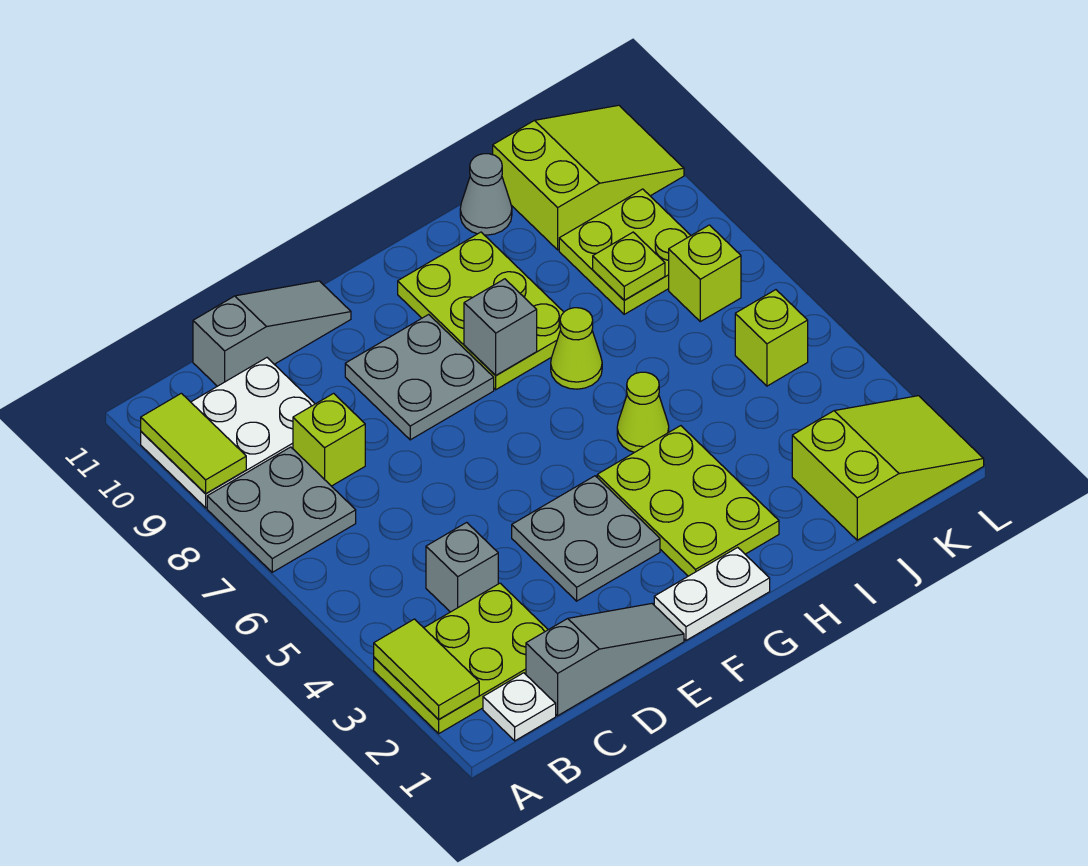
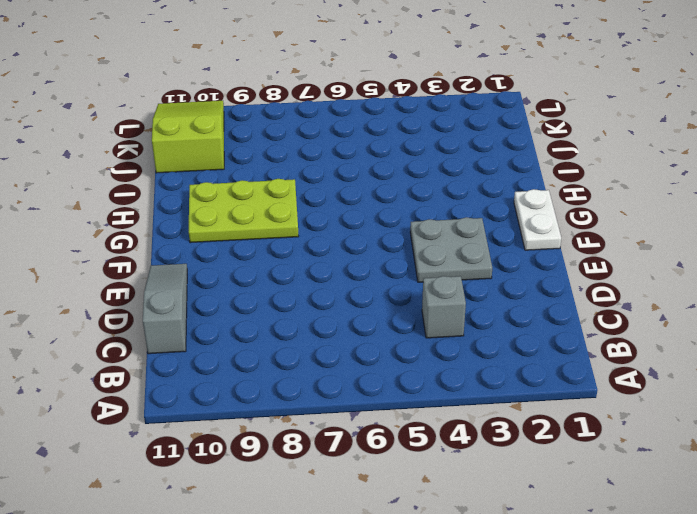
none -> lime plate A2:C3 level 1
none -> grey plate A7:B8 level 1
none -> white plate A9:C10 level 1

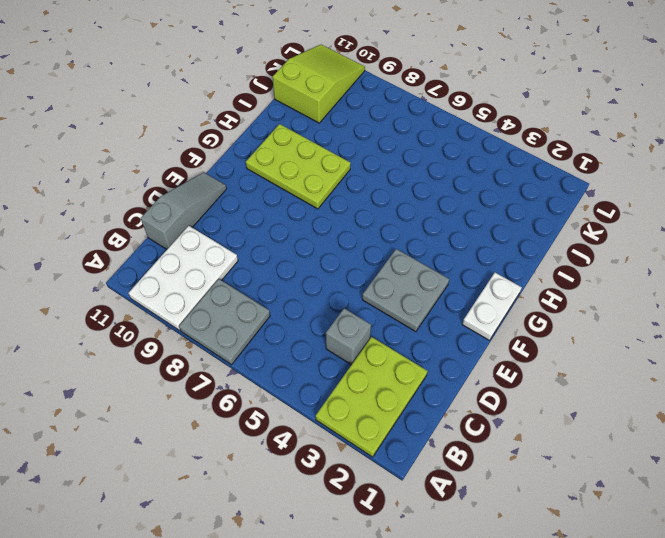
none -> white plate B1 level 1
none -> grey slope C1:E1 level 1 top C
none -> lime brick C8 level 1

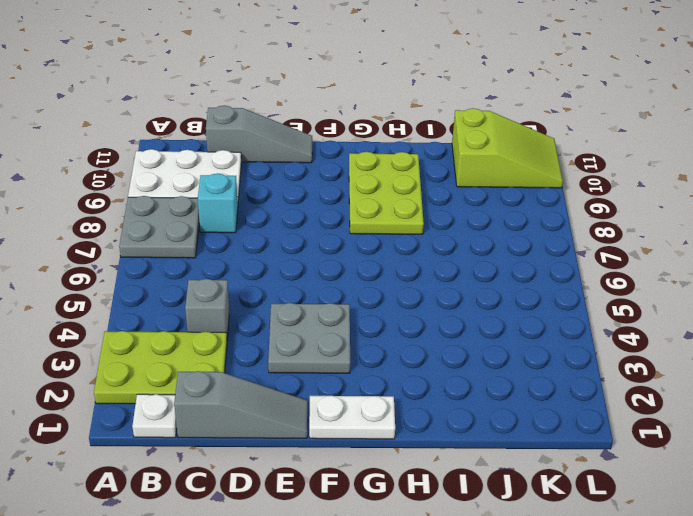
cyan brick C8 level 1 -> lime brick C8 level 1
none -> grey plate E8:F9 level 1
none -> lime plate G2:H4 level 1
none -> lime cone H5 level 1

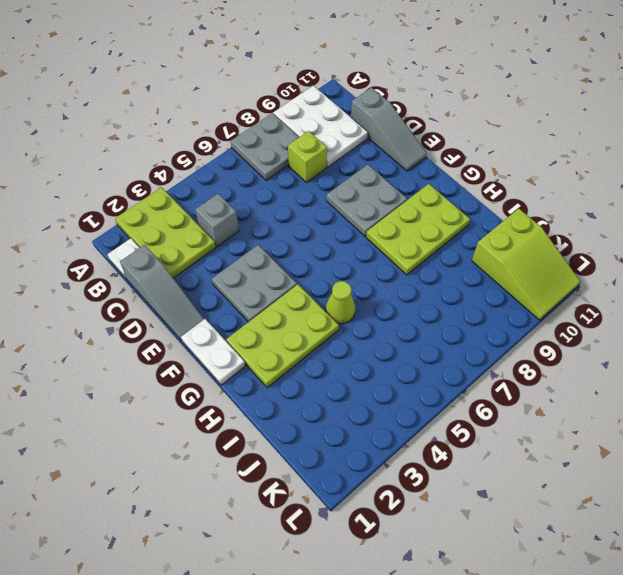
none -> lime cone H7 level 1
none -> grey cone I11 level 1
none -> lime slope J1:L2 level 1 top J

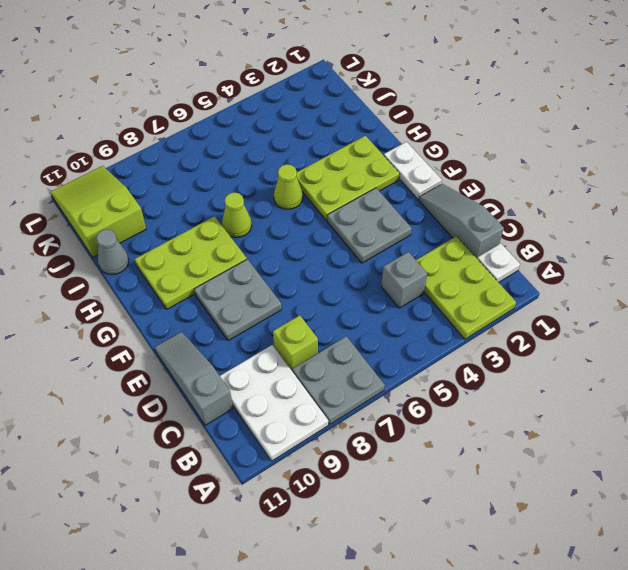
none -> lime slope J1:L2 level 1 top J
none -> lime plate J8:K9 level 1
none -> lime brick K5 level 1

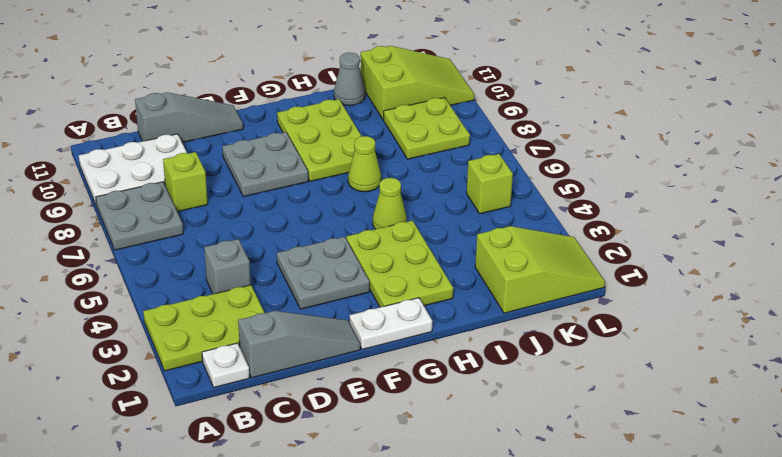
none -> lime brick K7 level 1
none -> lime tile A2:A3 level 2
none -> lime tile A9:A10 level 2

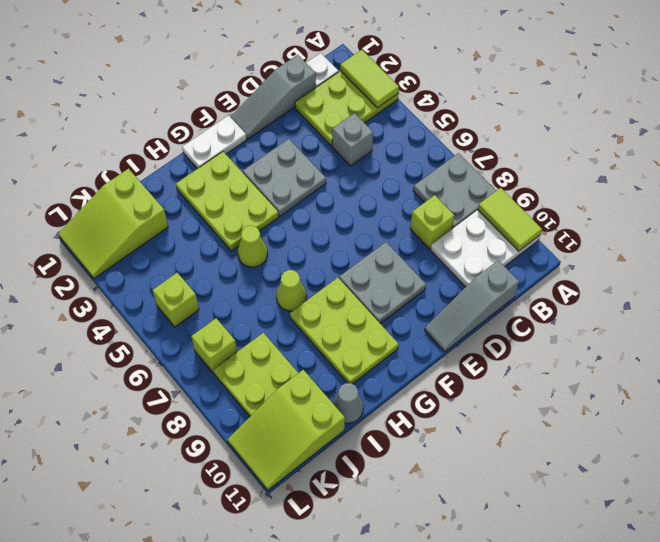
none -> grey brick G8 level 2
none -> lime plate J8 level 2

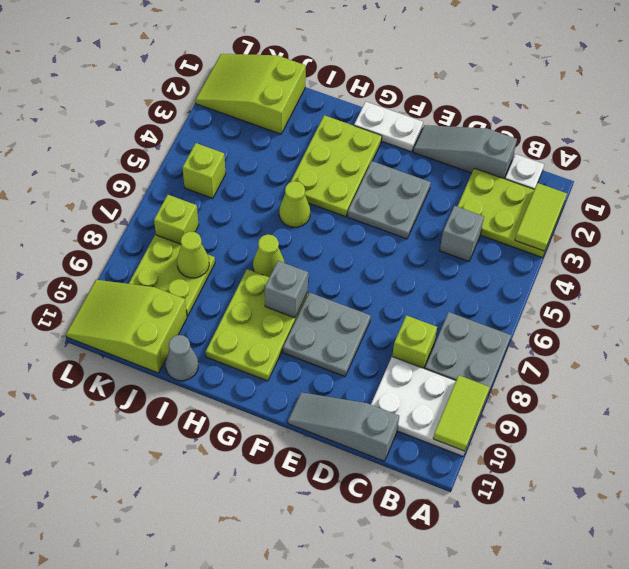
lime cone J8 level 2 -> lime plate J8 level 2

